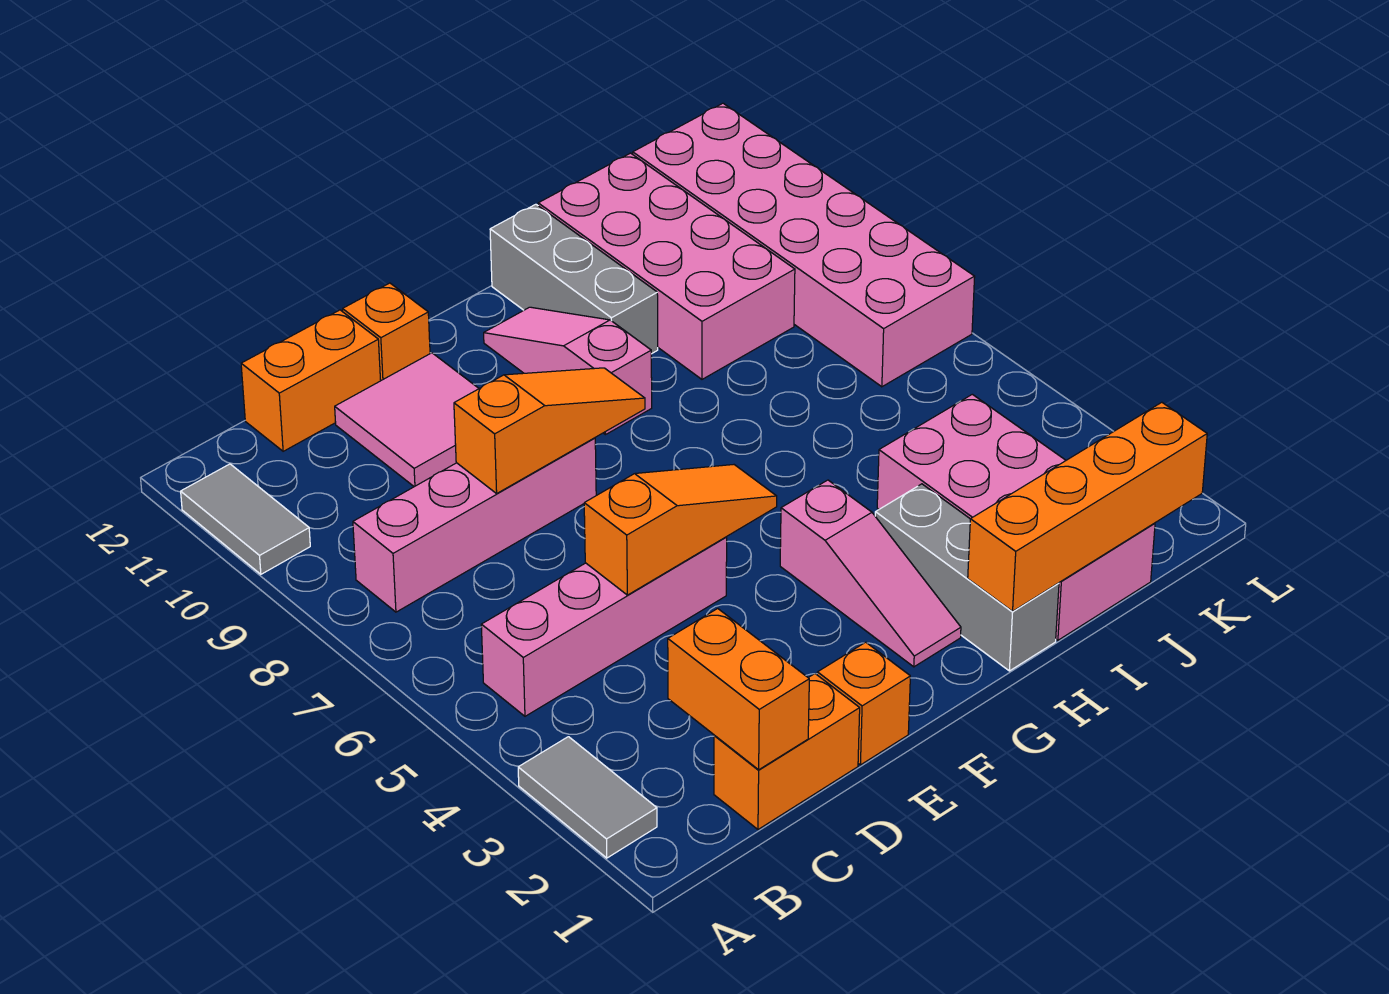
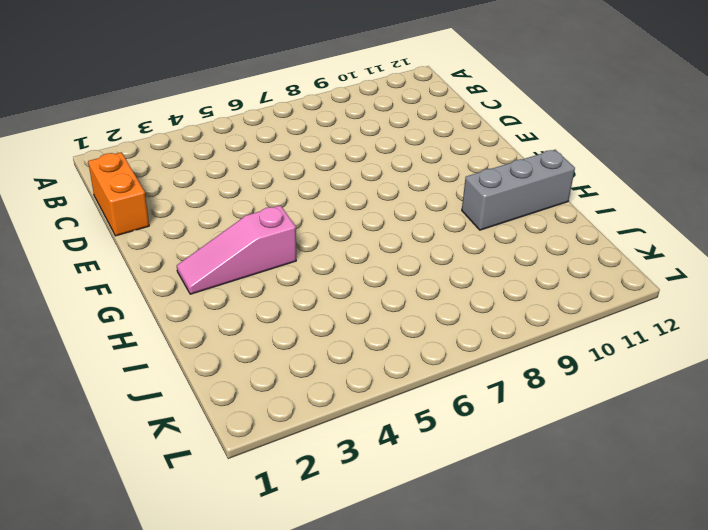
none -> grey tile A2:A3 level 1
none -> grey tile A10:A11 level 1
none -> pink brick B5:E5 level 1

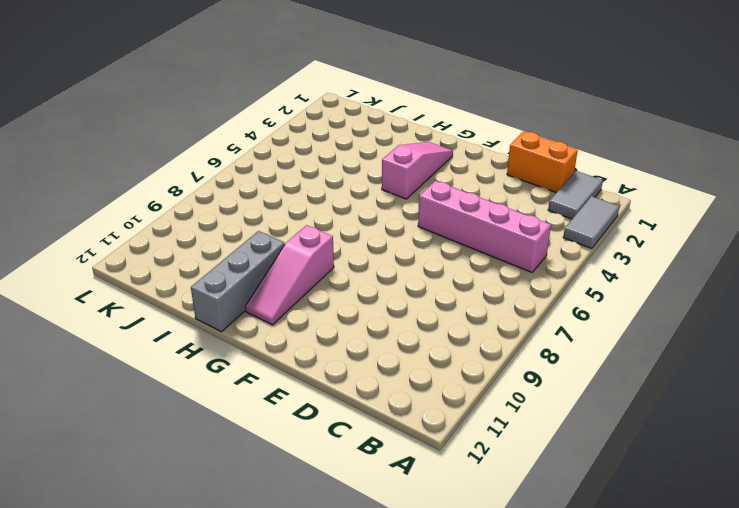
grey tile B1:B2 level 1 -> grey tile A10:A11 level 1
none -> pink brick B8:E8 level 1
none -> orange brick C12:D12 level 1
none -> pink tile D10:E11 level 1

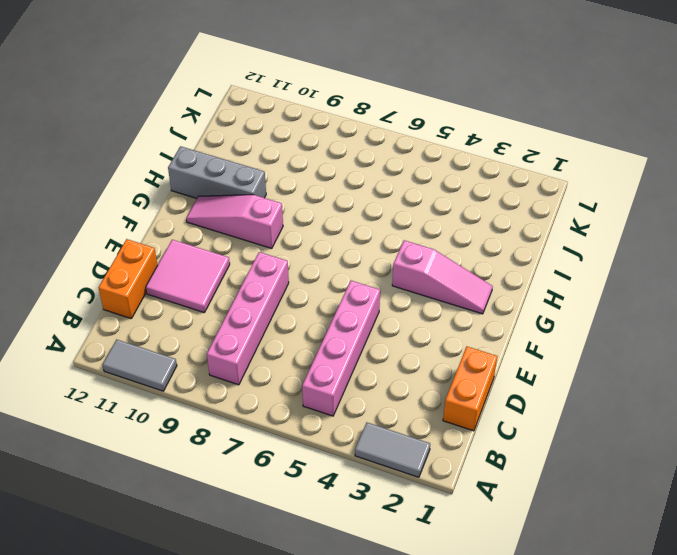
none -> orange brick E1 level 1
none -> orange brick E12 level 1
none -> grey brick H1:H3 level 1

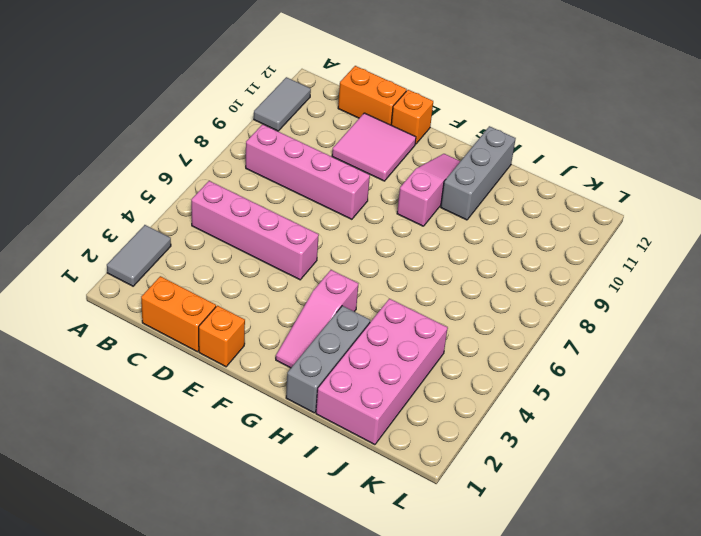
none -> pink brick I9:J12 level 1
none -> pink brick K7:L12 level 1
none -> orange brick C1:C2 level 2

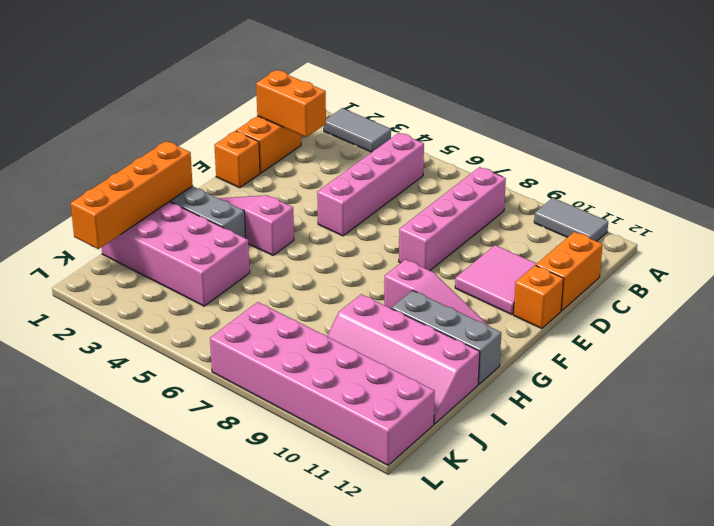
pink slope I9:J12 level 1 top I -> pink brick I9:J12 level 1
none -> orange slope D5:F5 level 2 top D
none -> orange slope D8:F8 level 2 top D

